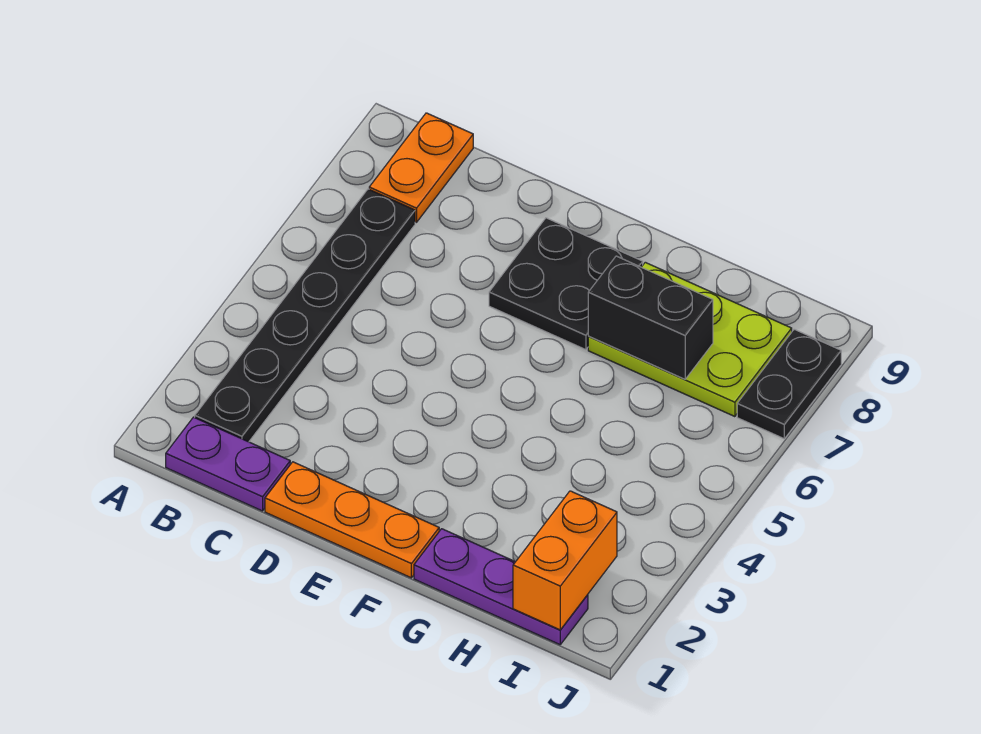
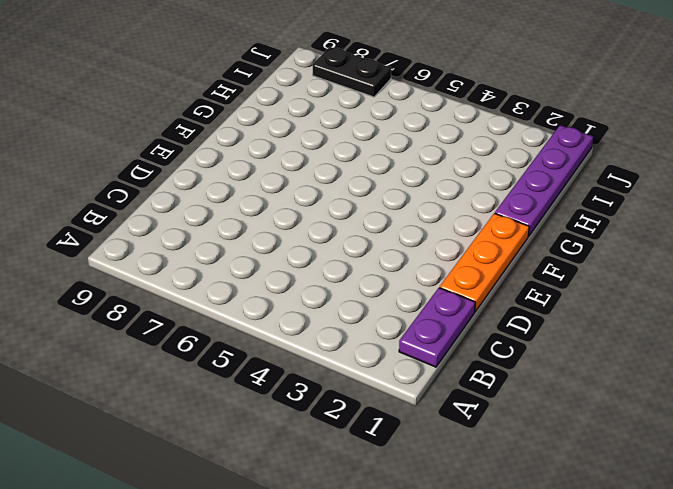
purple plate G1:J1 level 1 -> purple plate G1:I1 level 1
none -> black plate B2:B7 level 1
none -> orange plate B8:B9 level 1

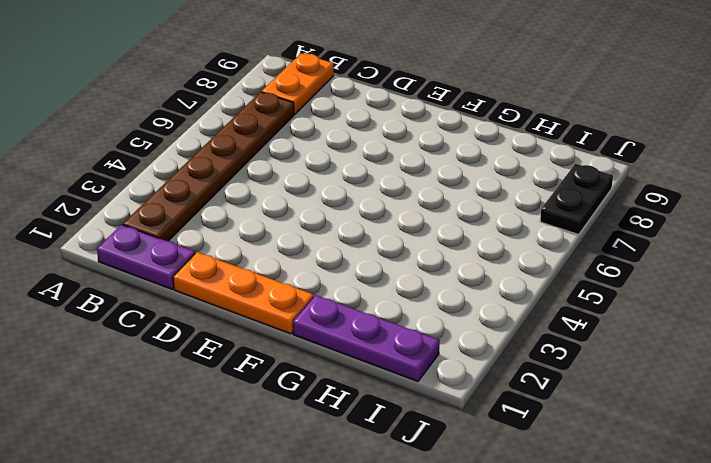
brown plate B2:B7 level 1 -> black plate B2:B7 level 1
none -> black plate E7:F8 level 1
none -> lime plate G7:I8 level 1

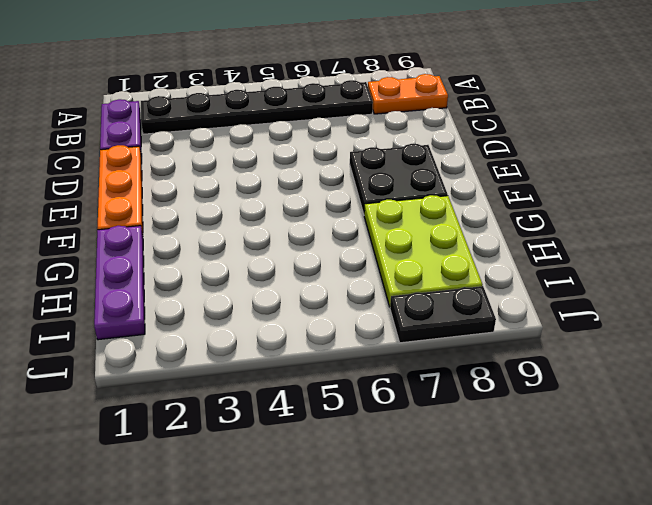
none -> black brick G7:H7 level 2
none -> orange brick I1:I2 level 2

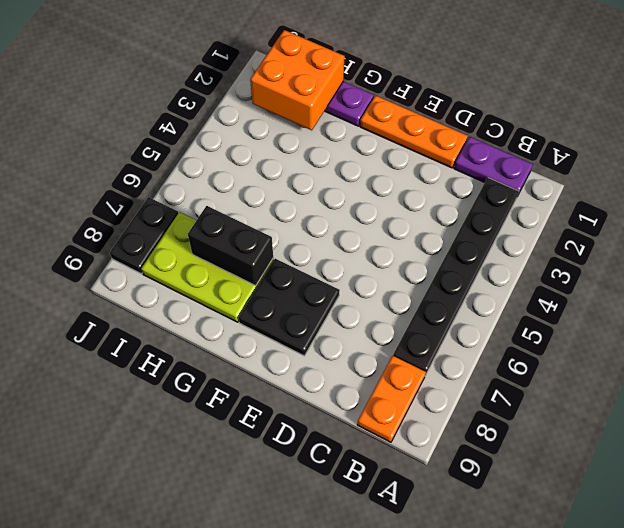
orange brick H1:I2 level 2 -> orange brick I1:I2 level 2

